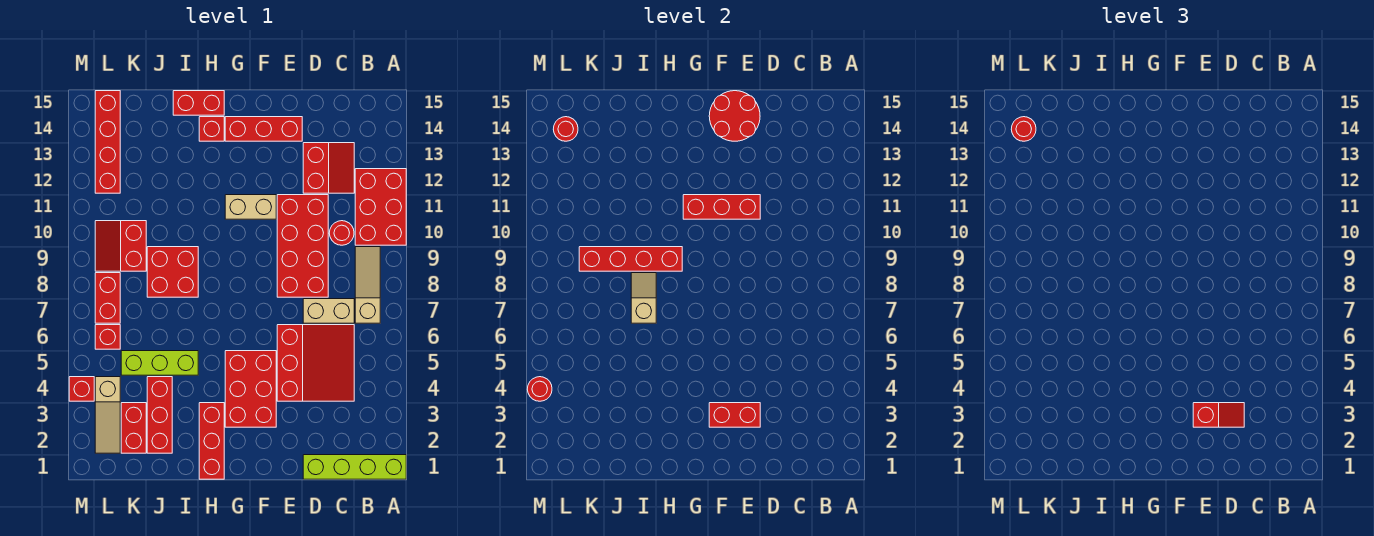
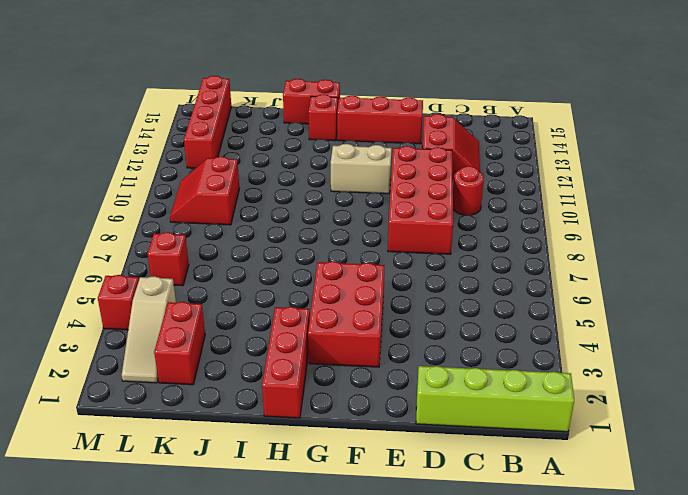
none -> red brick A10:B12 level 1
none -> tan slope B7:B9 level 1 top 7
none -> red slope C4:E6 level 1 top E
none -> tan brick C7:D7 level 1

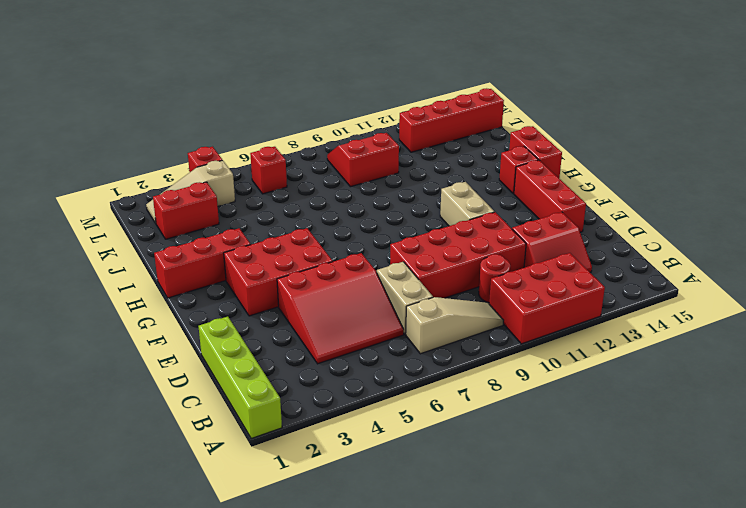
none -> lime brick I5:K5 level 1
none -> red brick I8:J9 level 1
none -> red brick J2:J4 level 1
none -> red brick L7:L8 level 1

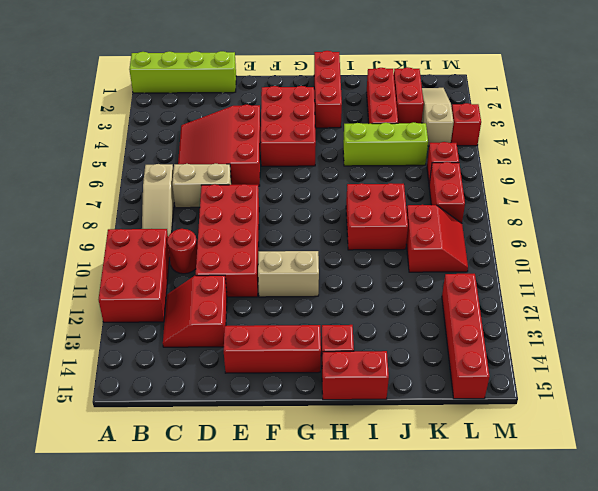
none -> red brick E3:F3 level 2
none -> red brick E11:G11 level 2
none -> red round brick E14:F15 level 2
none -> red brick H9:K9 level 2

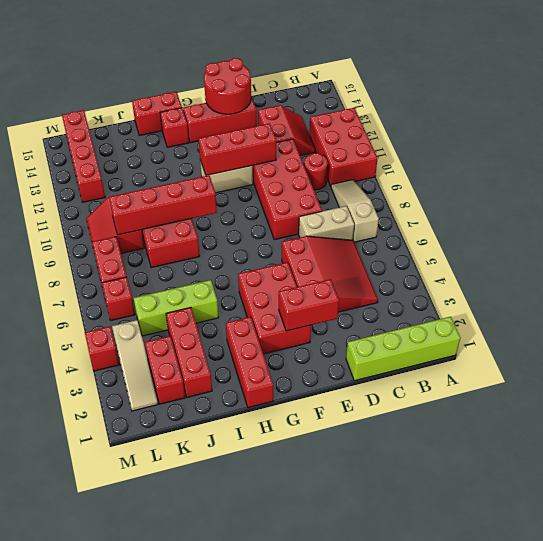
none -> tan slope I7:I8 level 2 top 7
none -> red round brick L14 level 2
none -> red round brick M4 level 2
none -> red slope D3:E3 level 3 top E

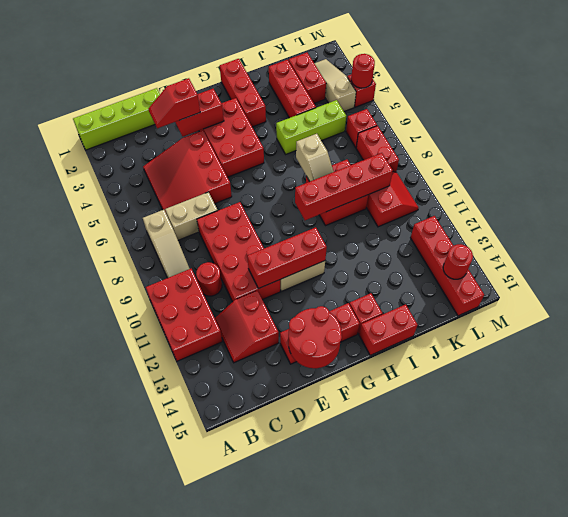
none -> red round brick L14 level 3

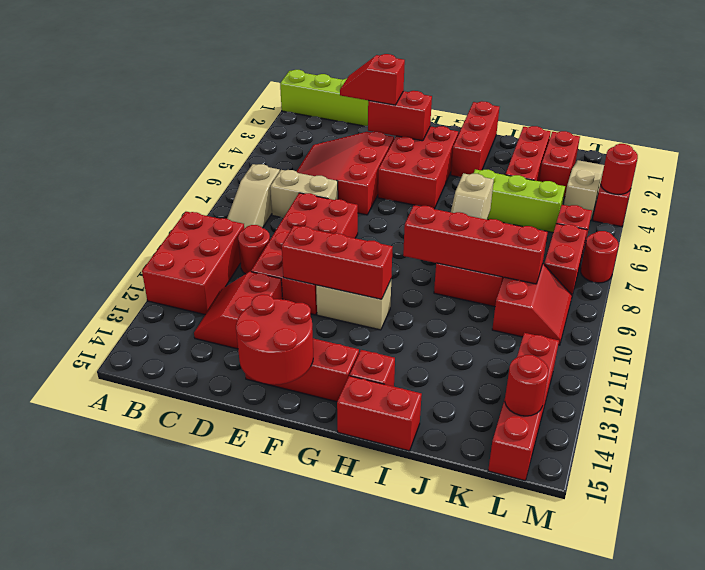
red round brick M7 level 1 -> red round brick L14 level 3

